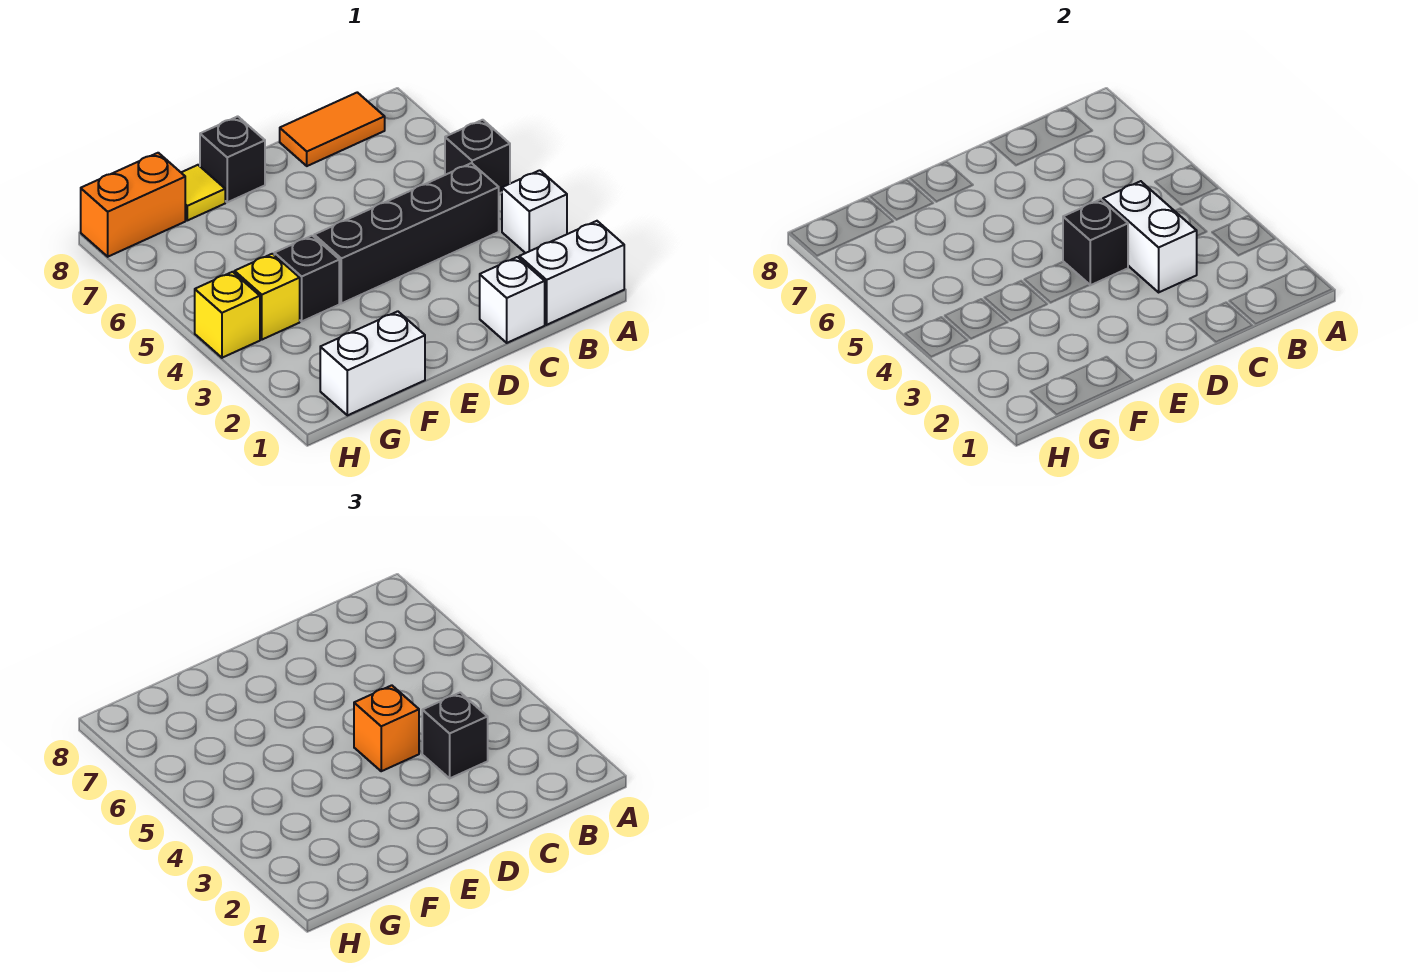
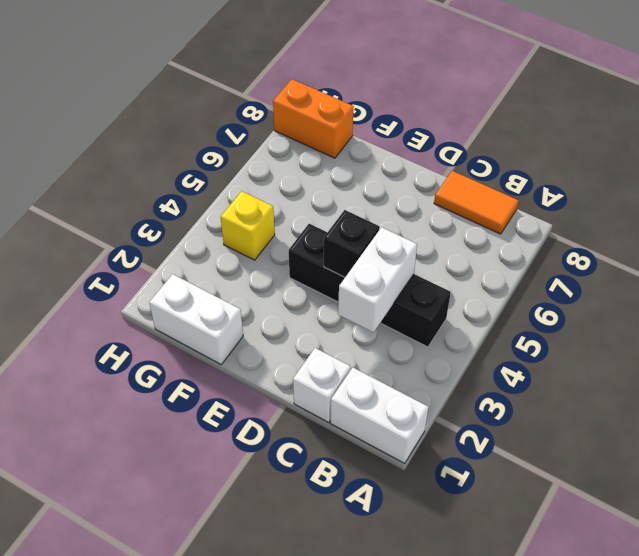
none -> white brick A3 level 1
none -> black brick A5 level 1
none -> black brick E8 level 1

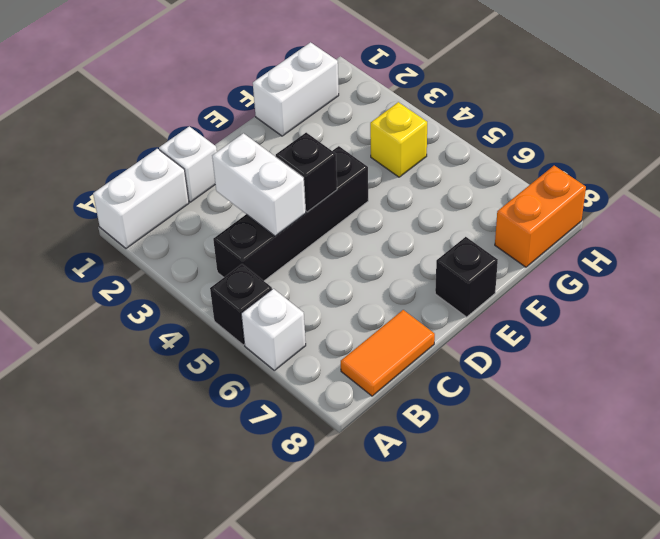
white brick A6 level 1 -> white brick A3 level 1
none -> black brick F4 level 1
none -> yellow tile F8 level 1
none -> yellow brick H4 level 1

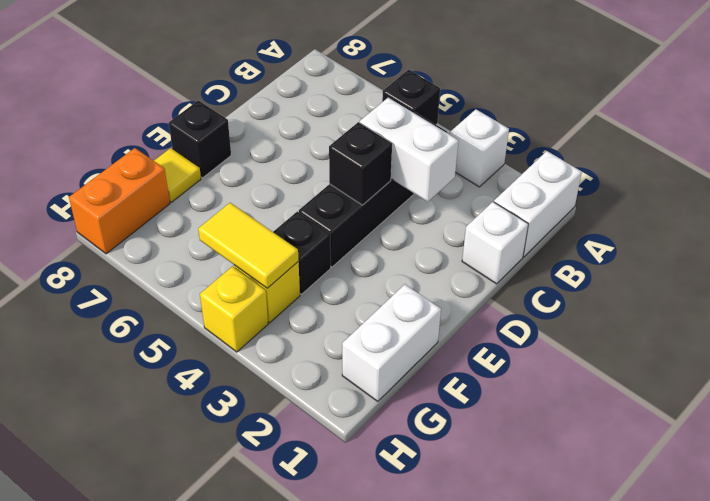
yellow tile G4:G5 level 2 -> none
none -> orange tile B8:C8 level 1
none -> black brick C3 level 3
none -> orange brick D4 level 3

